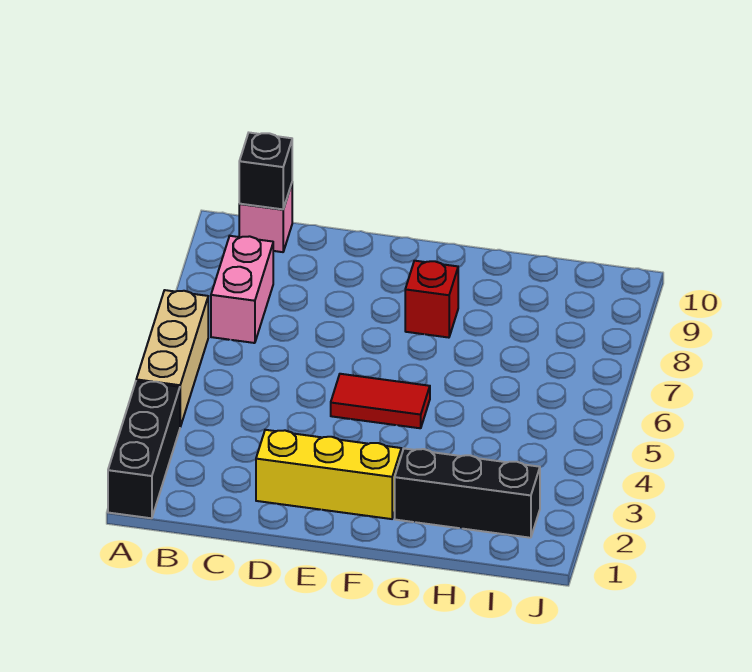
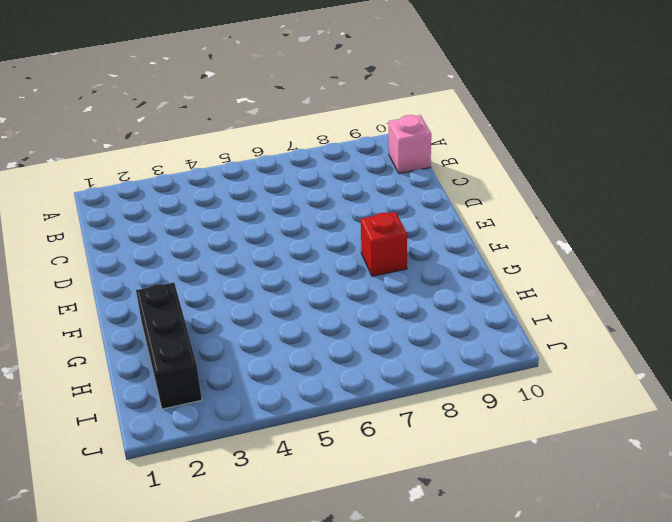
none -> black brick A1:A3 level 1
none -> tan brick A4:A6 level 1

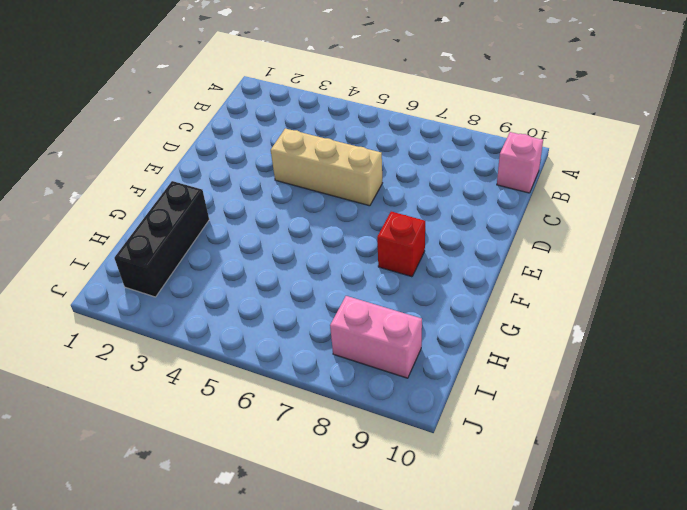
tan brick D4:D6 level 1 -> tan brick A4:A6 level 1
pink brick I8:I9 level 1 -> pink brick B7:B8 level 1
none -> black brick A1:A3 level 1
none -> yellow brick D2:F2 level 1

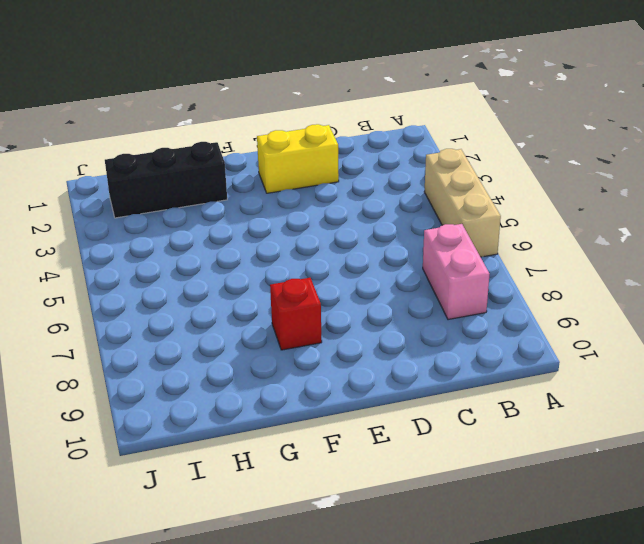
yellow brick D2:E2 level 1 -> yellow brick D2:F2 level 1
none -> black brick A1:A3 level 1
none -> pink brick B10 level 1

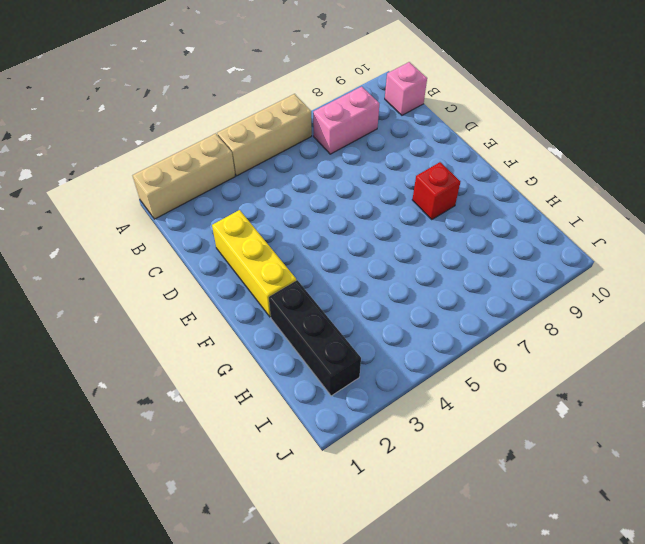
tan brick A1:A3 level 1 -> black brick A1:A3 level 1
none -> red tile E5:F5 level 1
none -> black brick B10 level 2

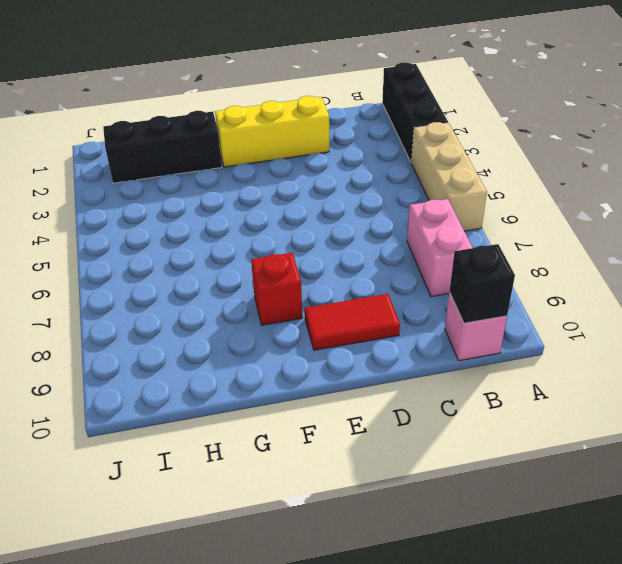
red tile D9:E9 level 1 -> red tile E5:F5 level 1

